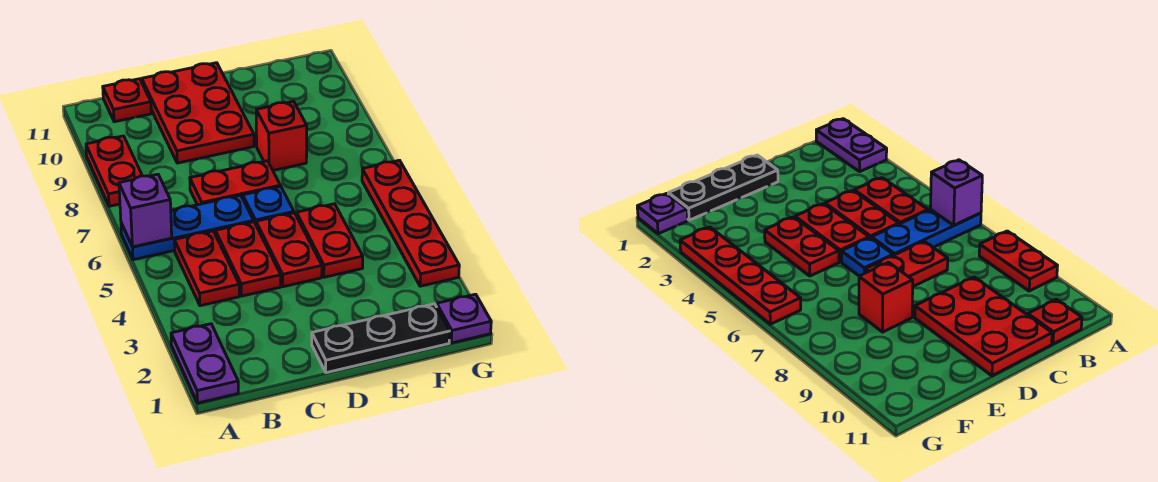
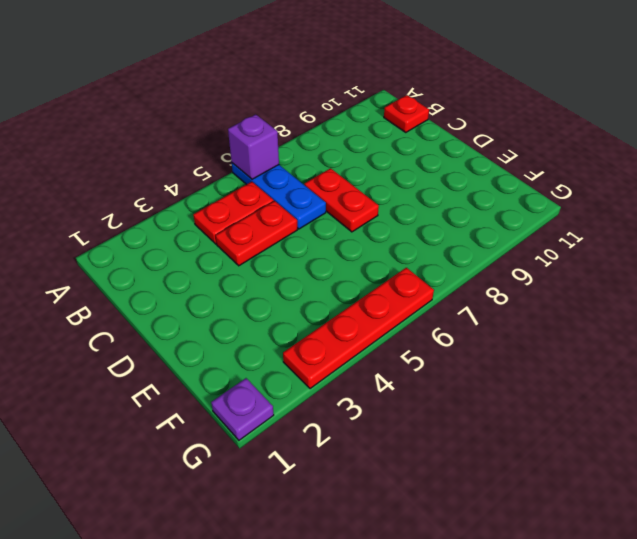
none -> purple plate A1:A2 level 1
none -> red plate A8:A9 level 1
none -> red plate C9:D11 level 1

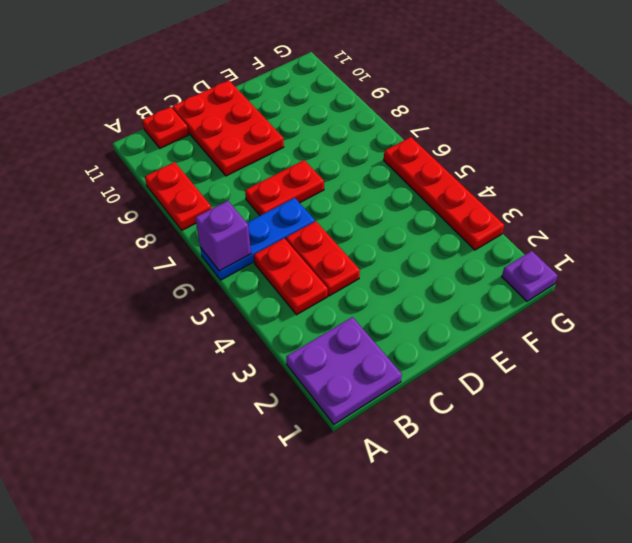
purple plate A1:B2 level 1 -> purple plate A1:A2 level 1
none -> black plate D1:F1 level 1
none -> red plate D4:D5 level 1
none -> blue plate D6 level 1

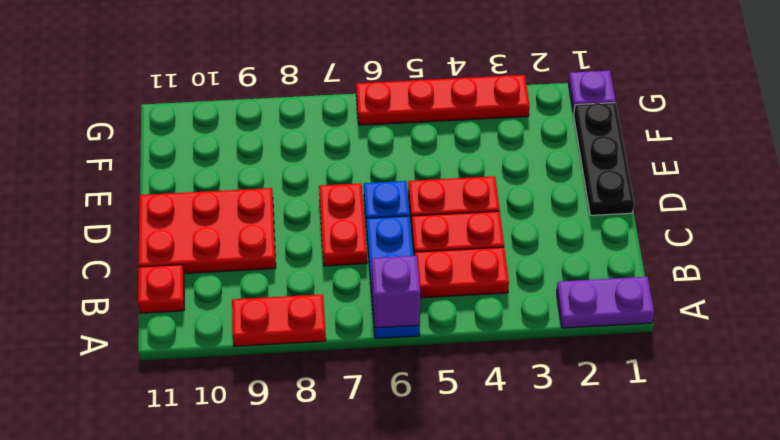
none -> red plate E4:E5 level 1
none -> red brick E8 level 1

